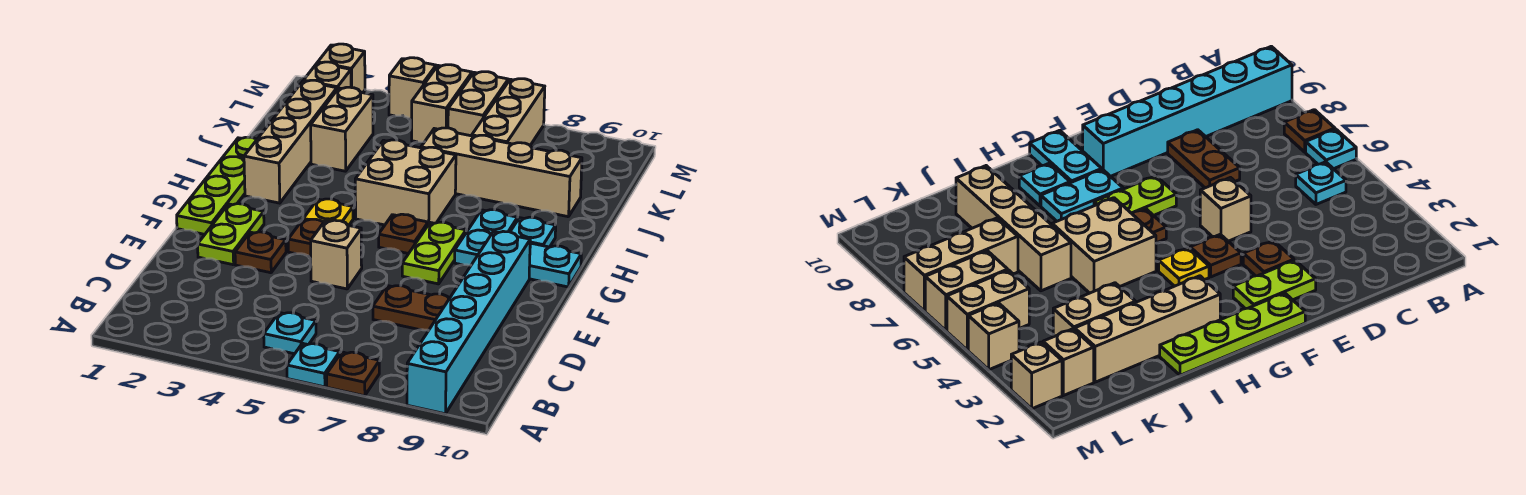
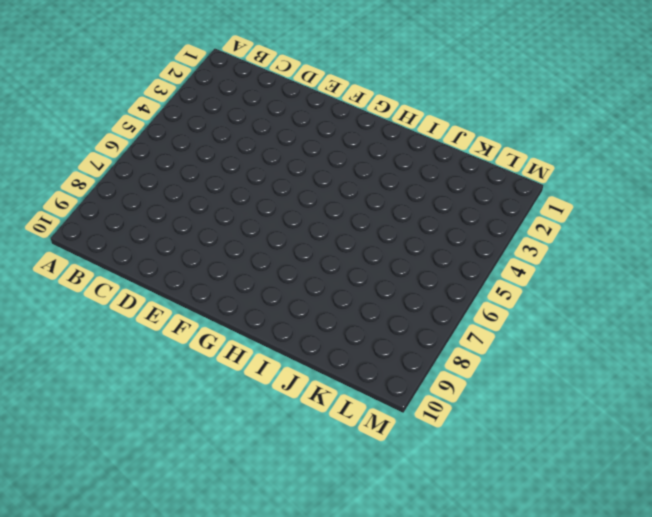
none -> cyan plate A6 level 1
none -> brown plate A7 level 1
none -> cyan brick A9:F9 level 1

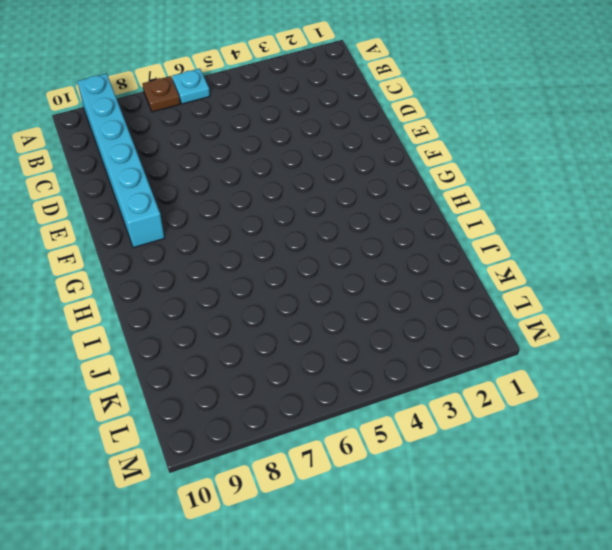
none -> cyan plate B5 level 1
none -> brown plate D7:D8 level 1
none -> lime plate E2:F2 level 1

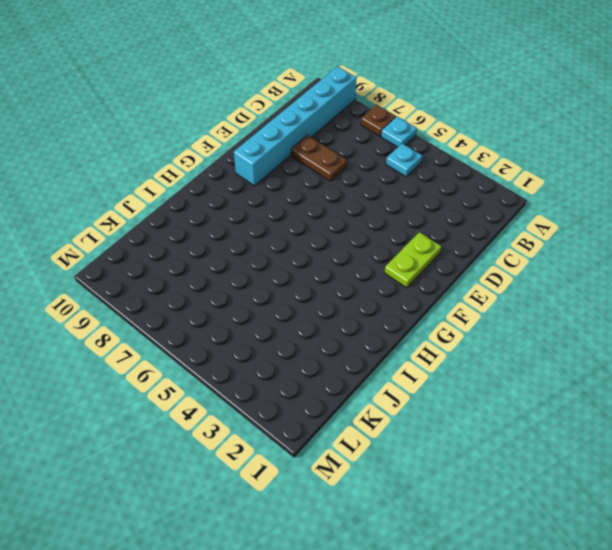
none -> brown plate E3 level 1
none -> tan brick E5 level 1
none -> lime plate F1:I1 level 1

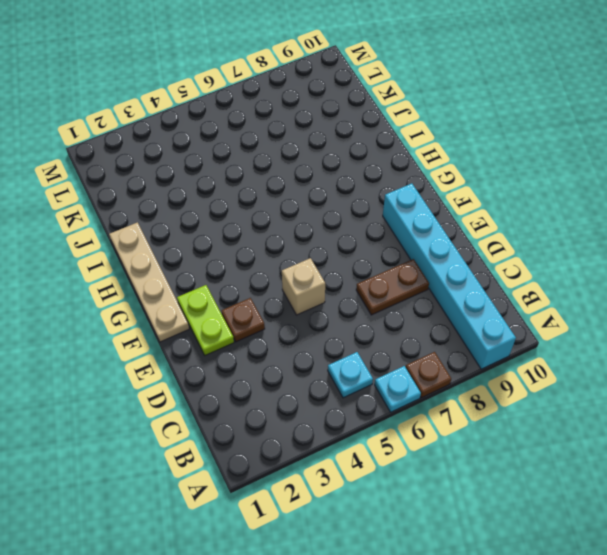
tan plate F1:I1 level 1 -> lime plate F1:I1 level 1
none -> brown plate F4 level 1
none -> lime plate F7:G7 level 1
none -> yellow plate G4 level 1

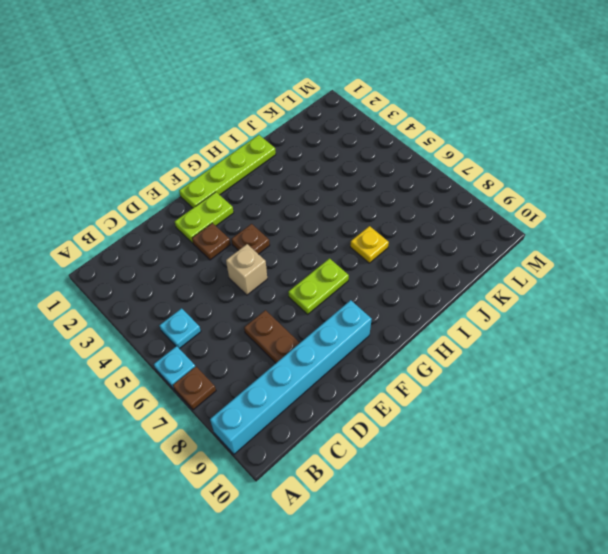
yellow plate I7 level 1 -> yellow plate G4 level 1
none -> brown plate G6 level 1
none -> cyan plate G8:H8 level 1
none -> cyan plate G9:G10 level 1

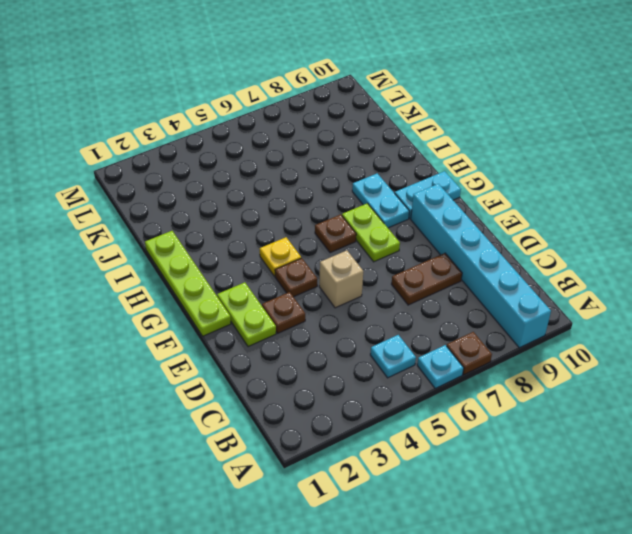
none -> tan brick H2:K2 level 1
none -> tan brick H5:I6 level 1
none -> cyan plate H9 level 1

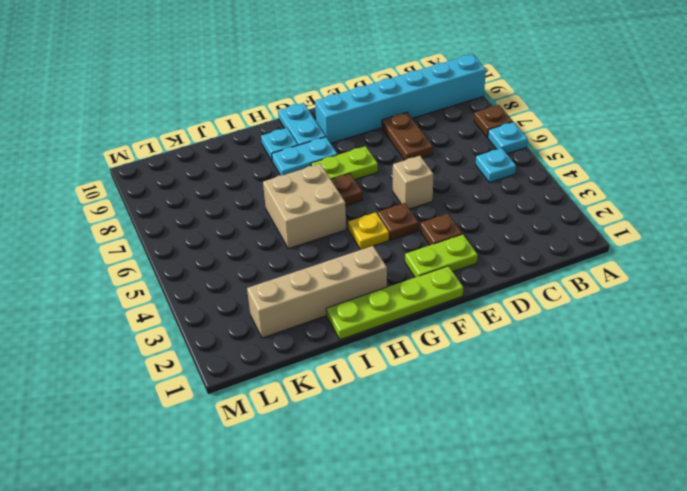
none -> tan brick J3:K3 level 1
none -> tan brick J6:J9 level 1
none -> tan brick K7:M7 level 1

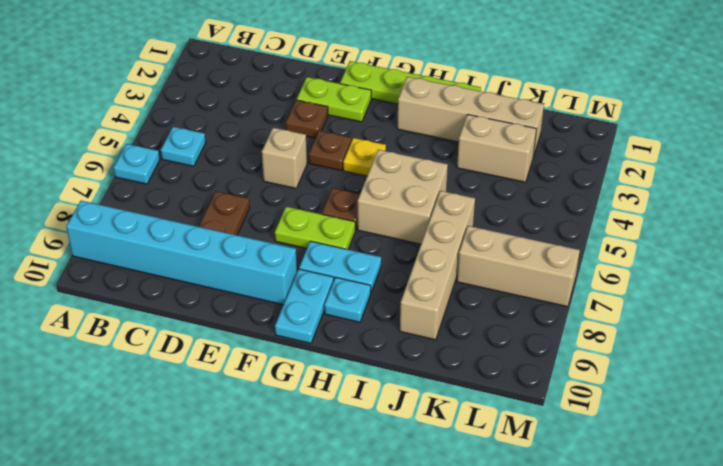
none -> brown plate A7 level 1
none -> tan brick L2 level 1
none -> tan brick L5:M5 level 1

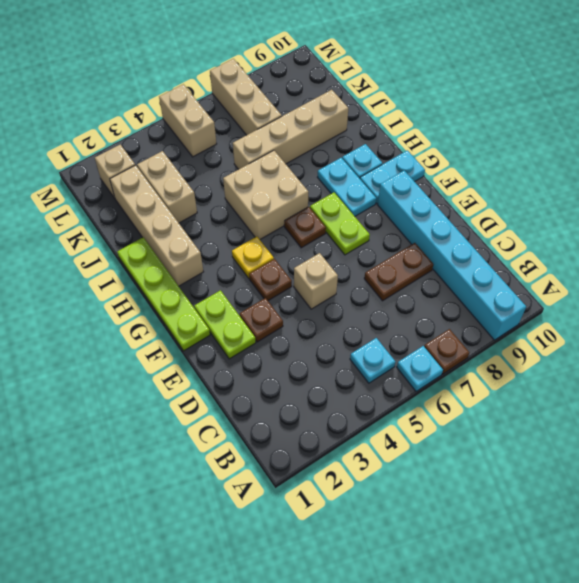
none -> tan brick L6:M6 level 1
none -> tan brick M2 level 1
none -> tan brick M4 level 1

